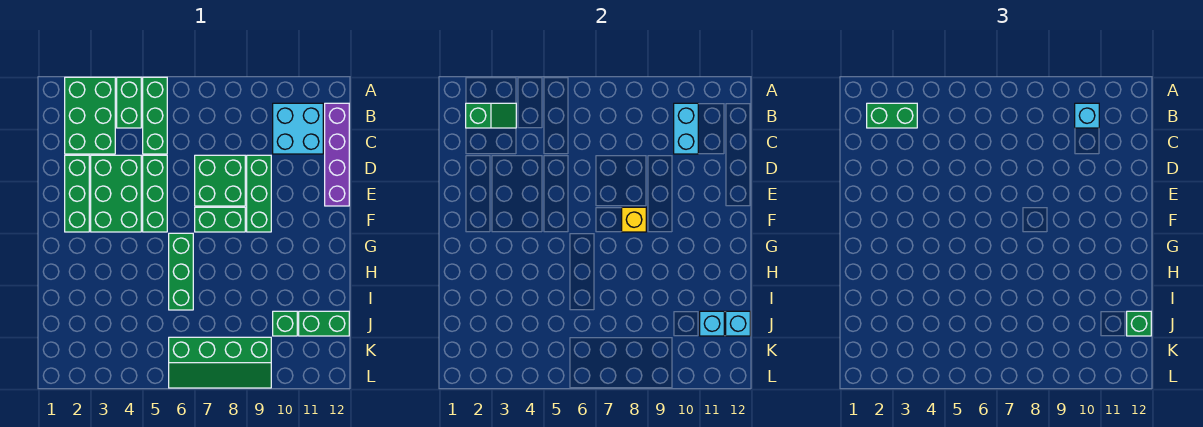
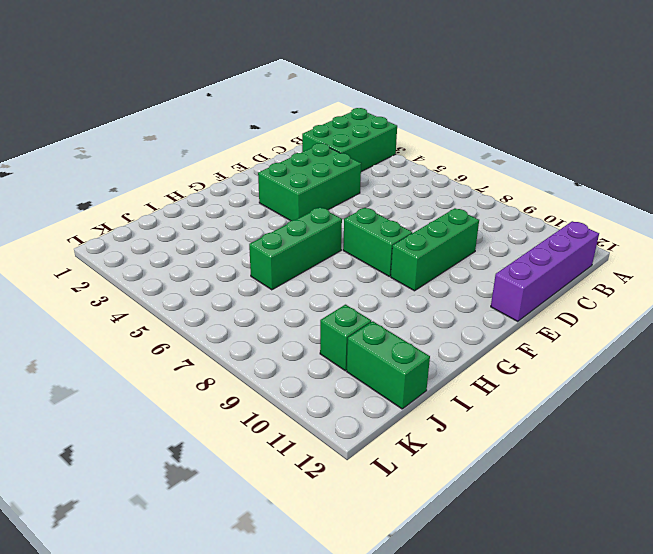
none -> green brick A4:B4 level 1
none -> green brick A5:C5 level 1
none -> cyan brick B10:C11 level 1

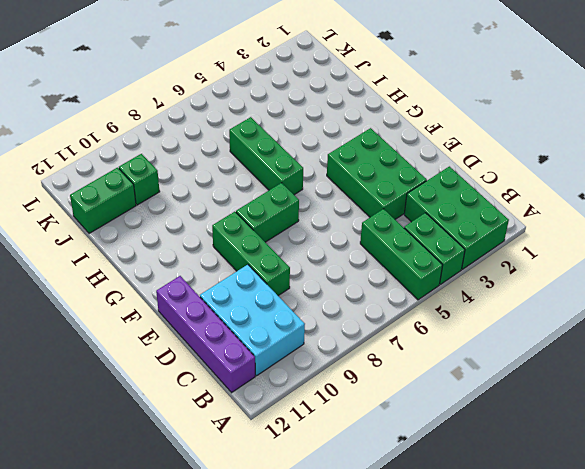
cyan brick B10:D11 level 1 -> cyan brick B10:C11 level 1
none -> green brick D2:F2 level 1
none -> green brick D5:F5 level 1
none -> green brick D7:E8 level 1

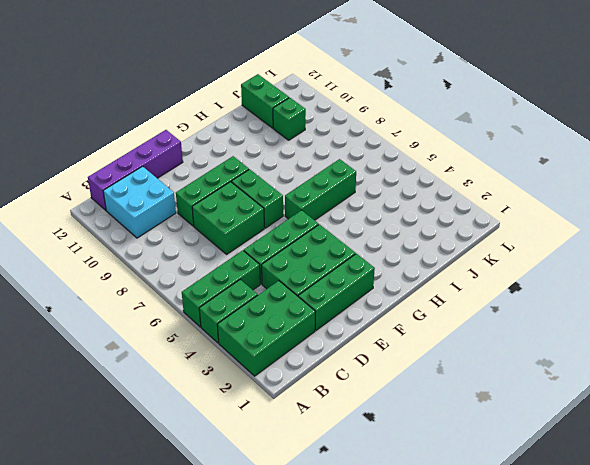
none -> green slope K6:L9 level 1 top K
none -> green slope B2:B3 level 2 top 2
none -> cyan brick B10:C10 level 2

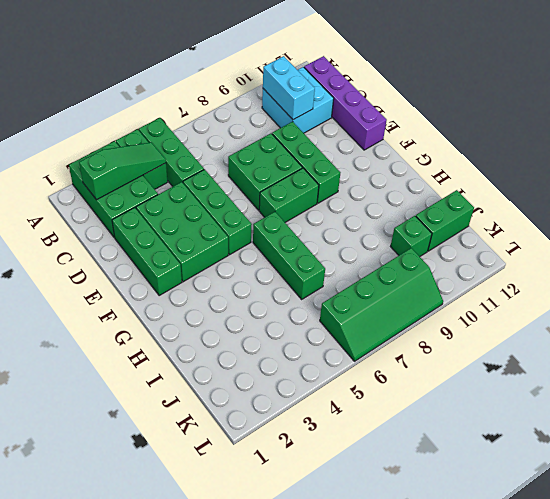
green slope B2:B4 level 2 top 2 -> green slope B2:B3 level 2 top 2
none -> yellow brick F8 level 2
none -> cyan brick J11 level 2
none -> cyan brick J12 level 2

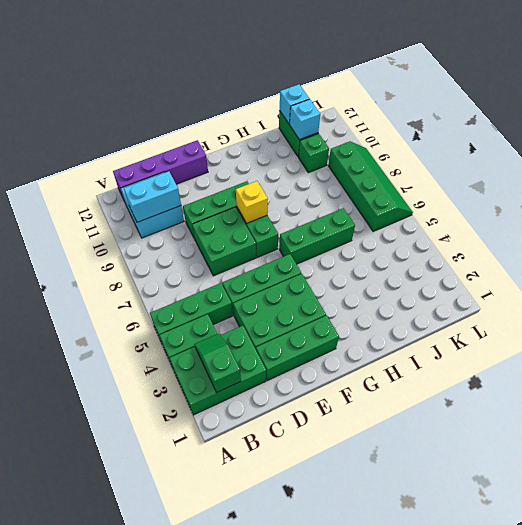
none -> green brick B2:B3 level 3
none -> cyan brick B10 level 3
none -> green brick J12 level 3

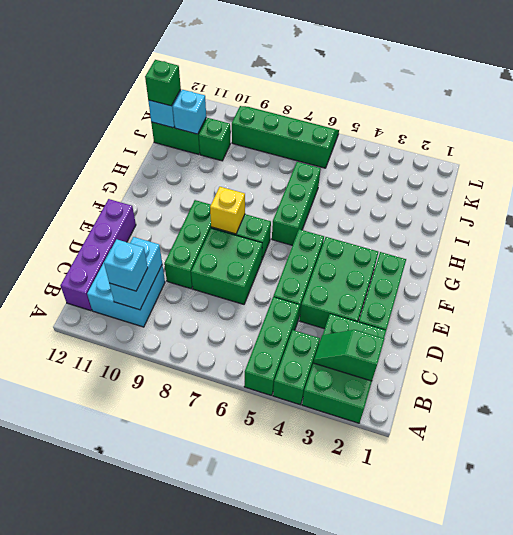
none -> green brick B2:B3 level 3

